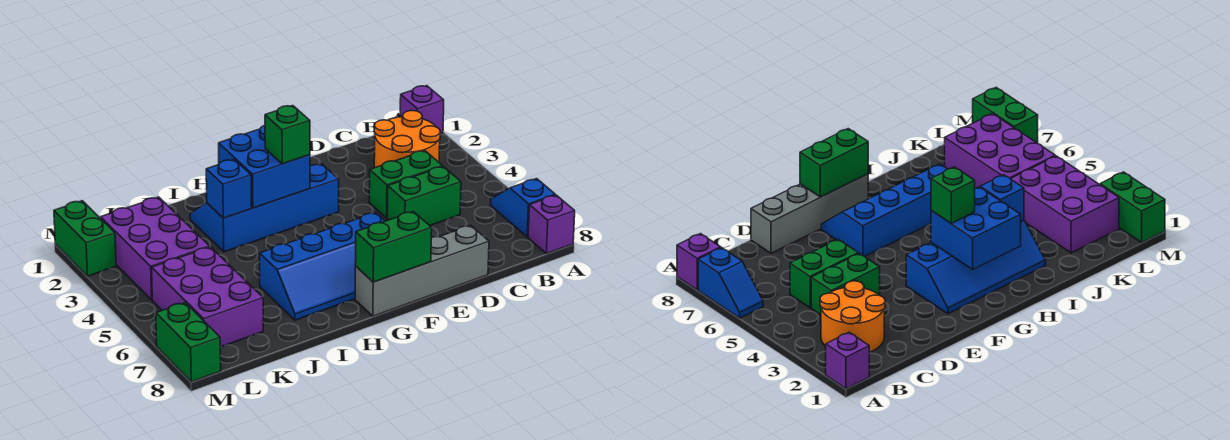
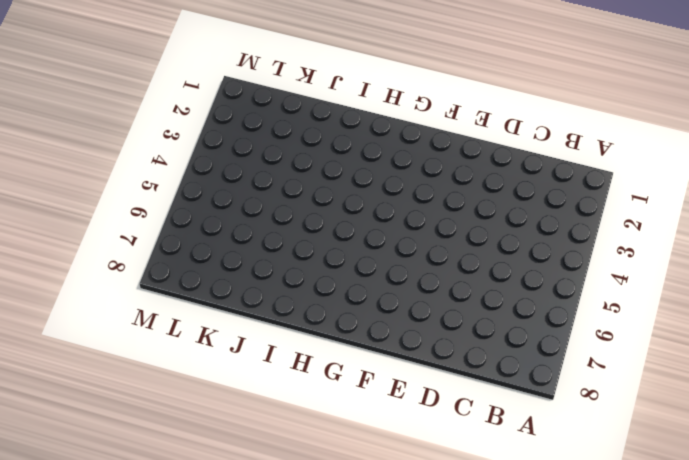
none -> purple brick A1 level 1
none -> blue slope A6:A7 level 1 top 7
none -> purple brick A8 level 1

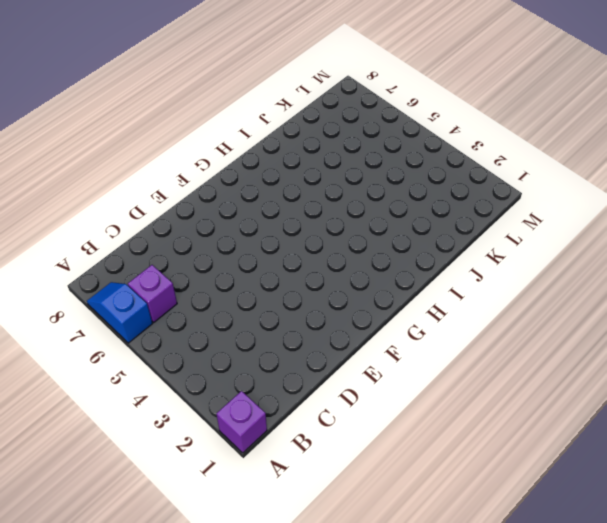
blue slope A6:A7 level 1 top 6 -> blue slope A6:A7 level 1 top 7
purple brick B6 level 1 -> purple brick A8 level 1
none -> orange round brick B2:C3 level 1
none -> green brick C4:D4 level 1
none -> green brick C5:D5 level 1

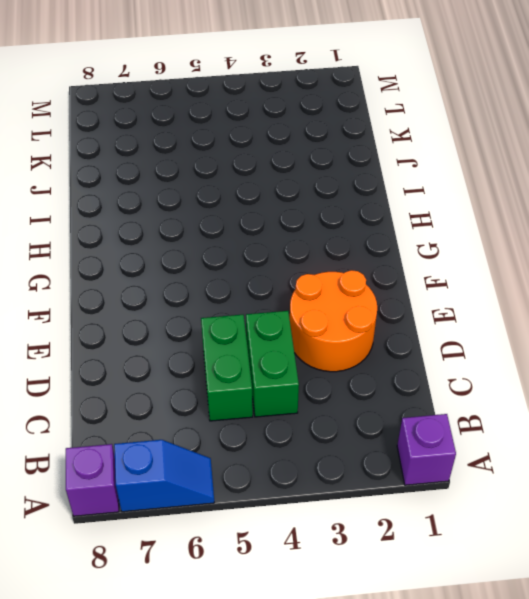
orange round brick D2:E3 level 1 -> orange round brick B2:C3 level 1
none -> grey brick D8:G8 level 1
none -> blue slope F2:I3 level 1 top 3
none -> blue slope F6:I7 level 1 top 6

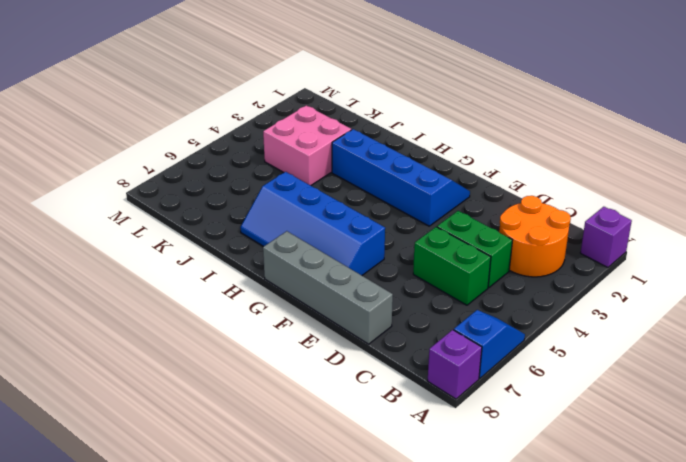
pink brick J3:K4 level 1 -> purple brick K2:L4 level 1
none -> purple brick K5:L7 level 1
none -> green brick M1:M2 level 1
none -> green brick M7:M8 level 1

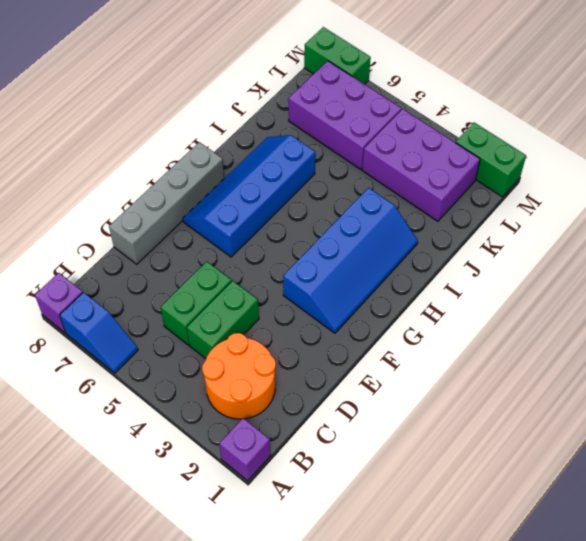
none -> green brick F8:G8 level 2
none -> blue brick G2:H3 level 2
none -> blue brick I3 level 2

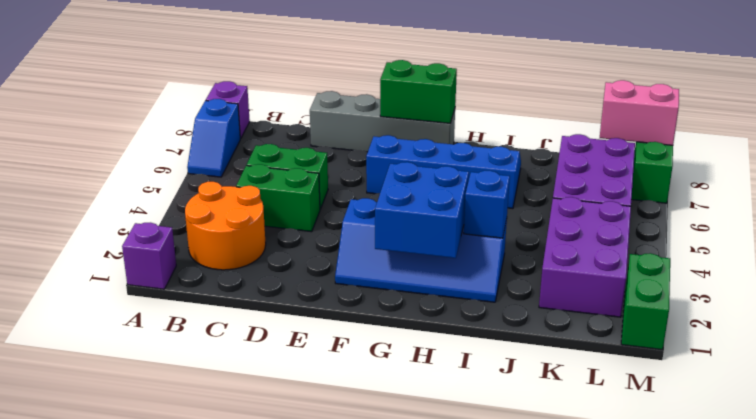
pink brick L8:M8 level 2 -> none
none -> green brick G3 level 3

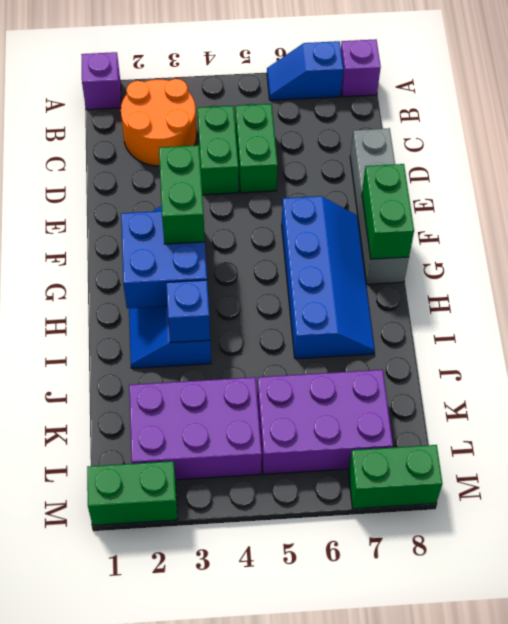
green brick F3:G3 level 3 -> green brick G3 level 3

